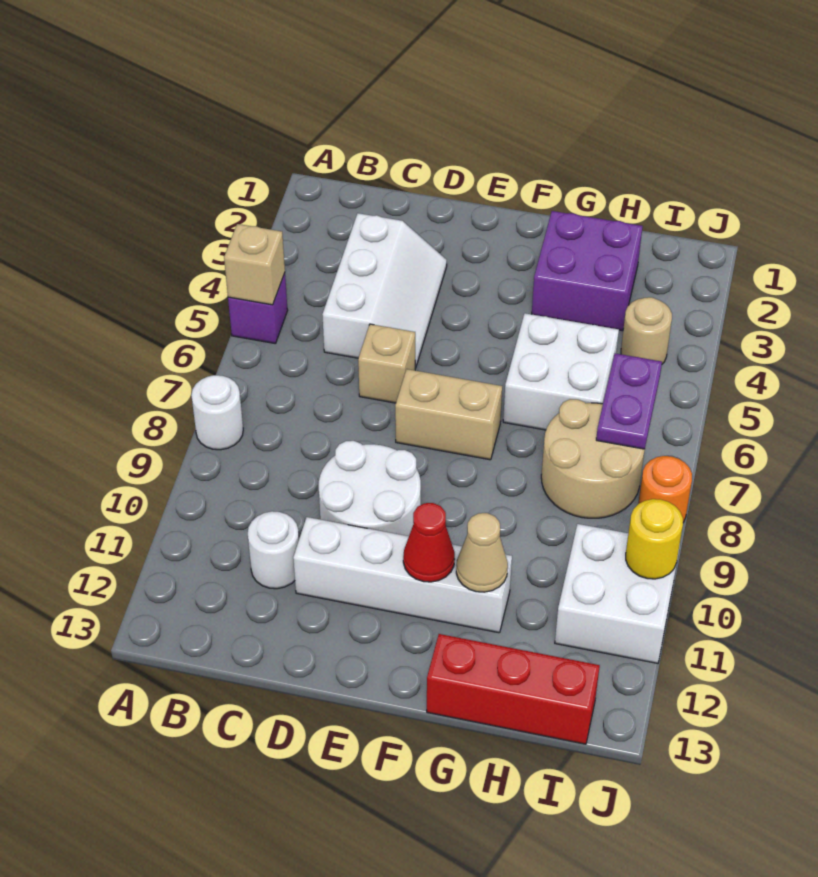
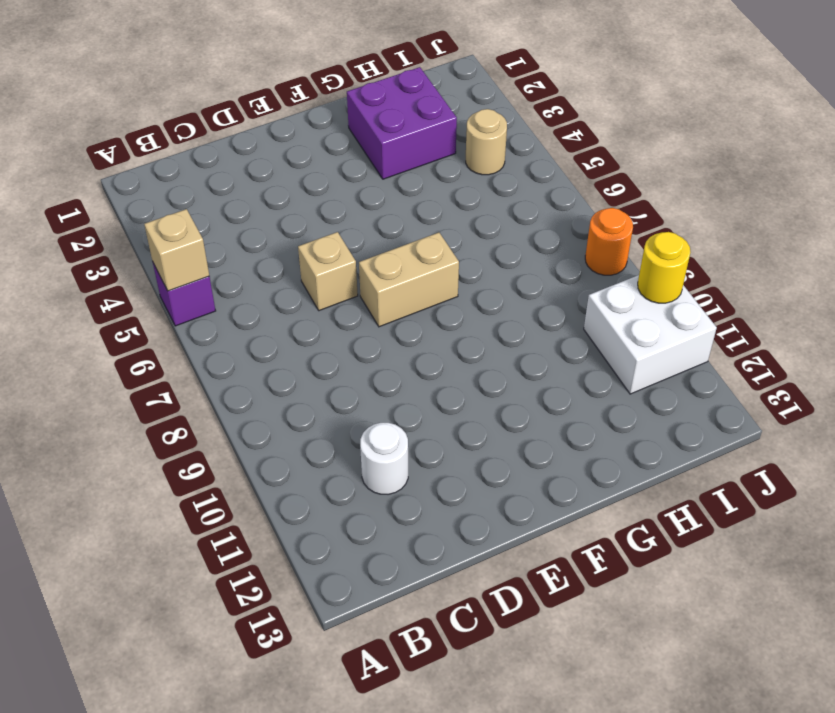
none -> white round brick A8 level 1
none -> white slope C3:D5 level 1 top C
none -> white round brick D9:E10 level 1

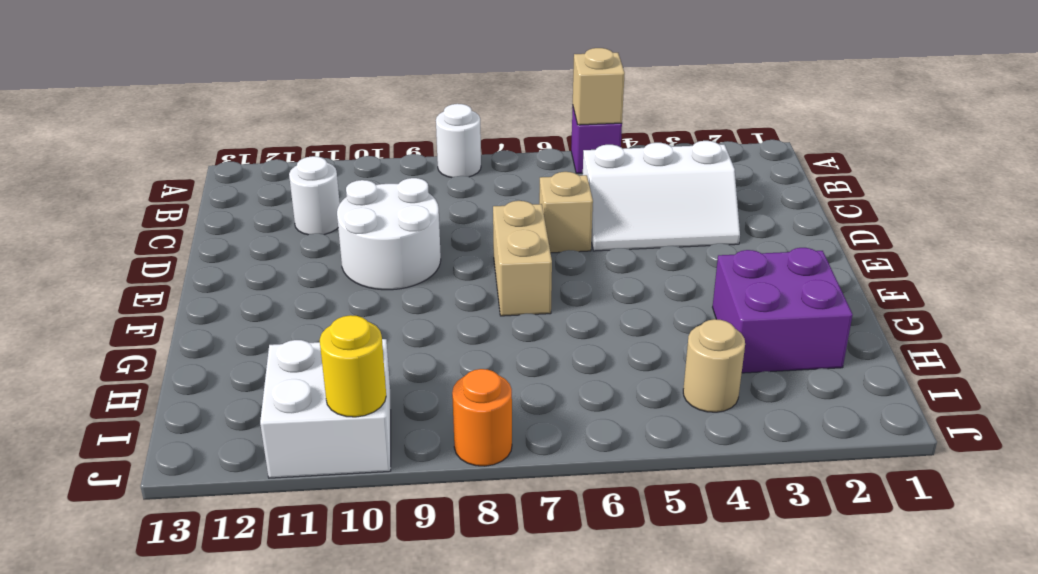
none -> white brick D11:G11 level 1
none -> white brick G5:H6 level 1
none -> red brick G13:I13 level 1

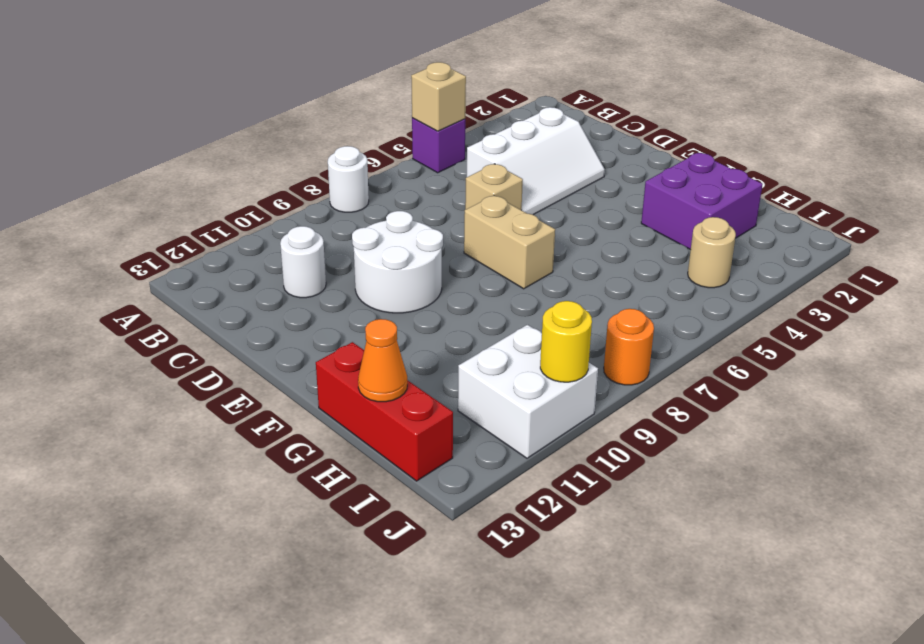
orange cone H13 level 2 -> none
none -> white brick D11:G11 level 1
none -> white brick G5:H6 level 1
none -> tan round brick H7:I8 level 1

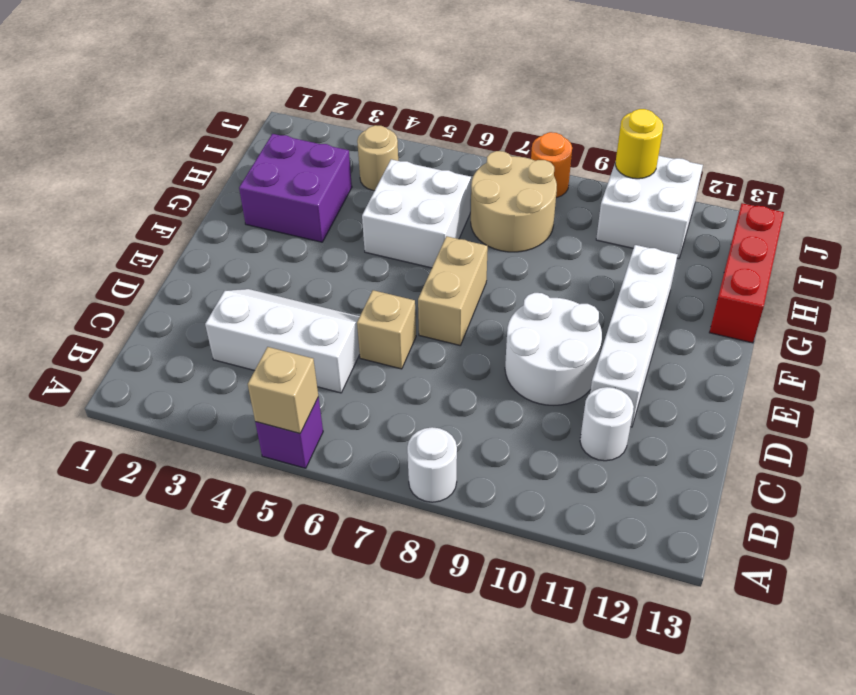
none -> red cone F11 level 2
none -> tan cone G11 level 2
none -> purple plate I6:I7 level 2

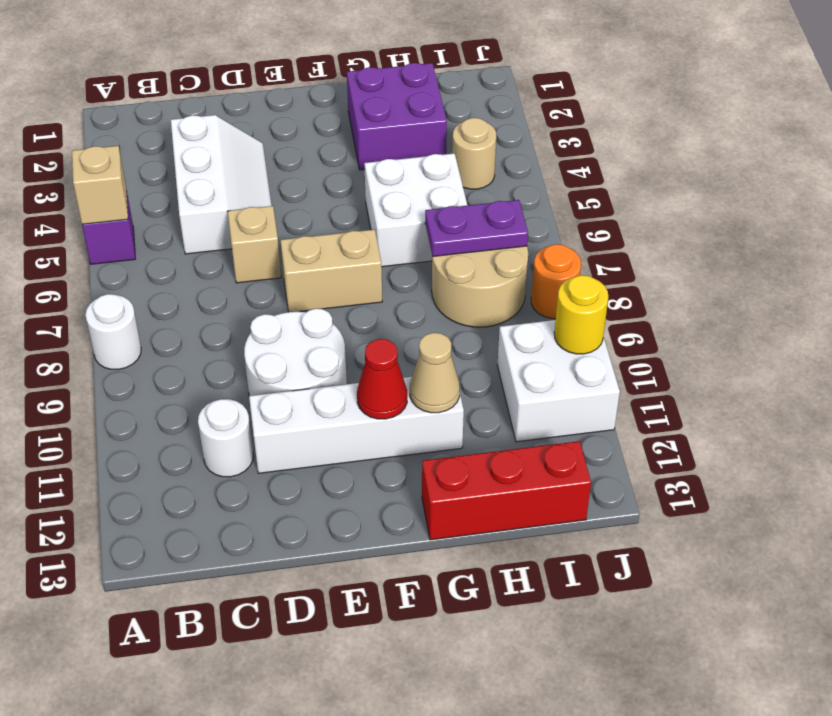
purple plate H7:I7 level 2 -> purple plate I6:I7 level 2

